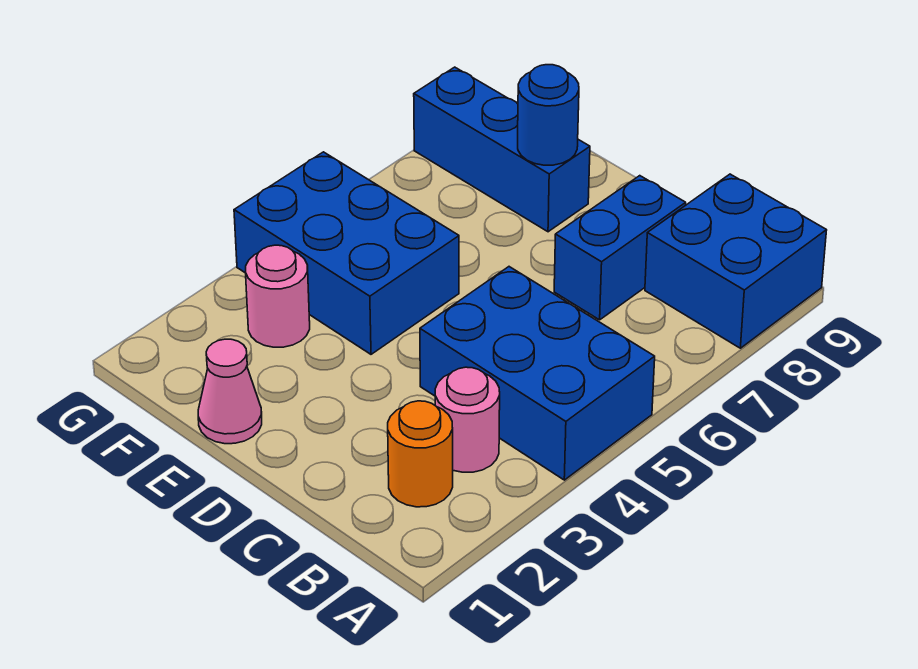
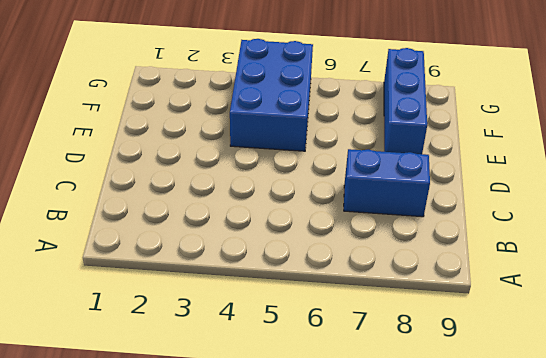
none -> blue brick A4:C5 level 1
none -> blue brick A8:B9 level 1

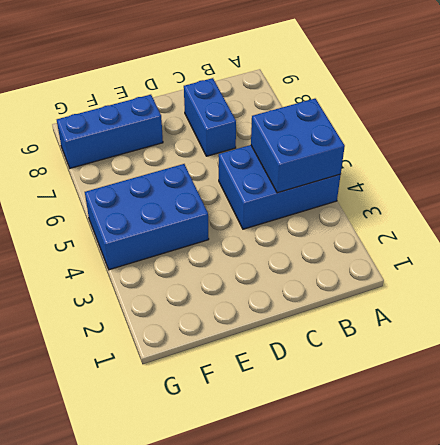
blue brick A4:B5 level 2 -> blue brick A8:B9 level 1
none -> orange round brick B2 level 1
none -> pink round brick B3 level 1

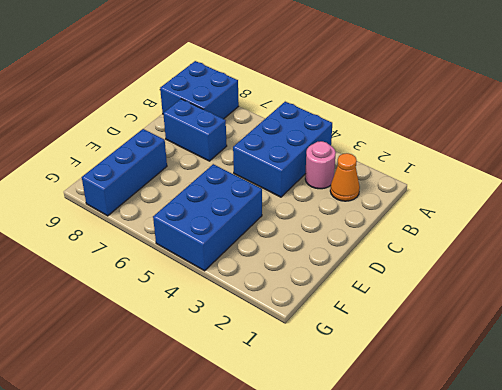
orange cone B2 level 1 -> orange round brick B2 level 1
none -> pink cone E1 level 1
none -> pink round brick F3 level 1

